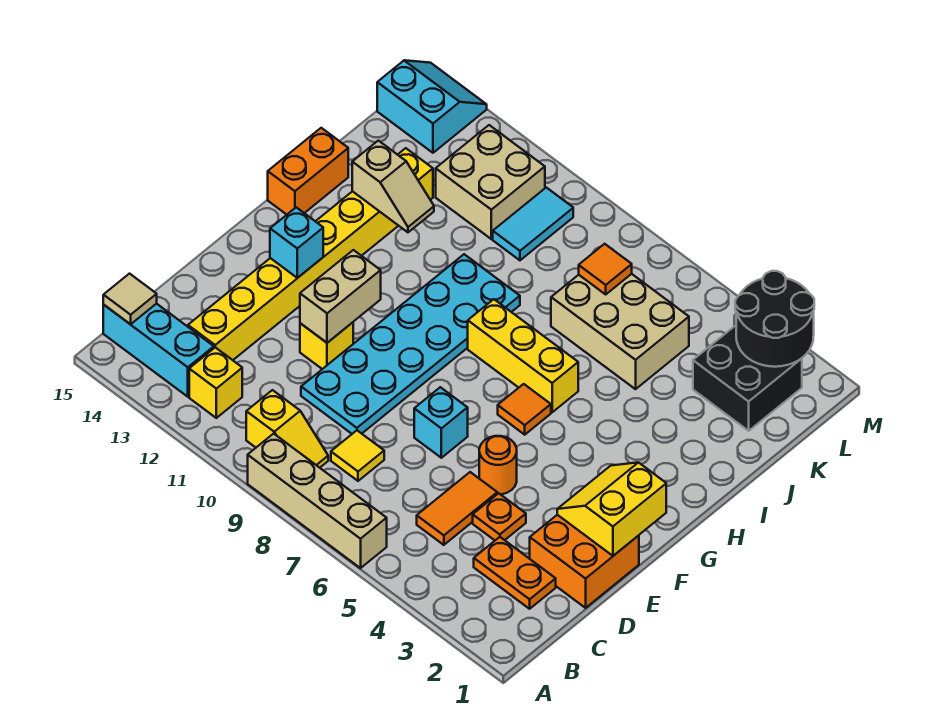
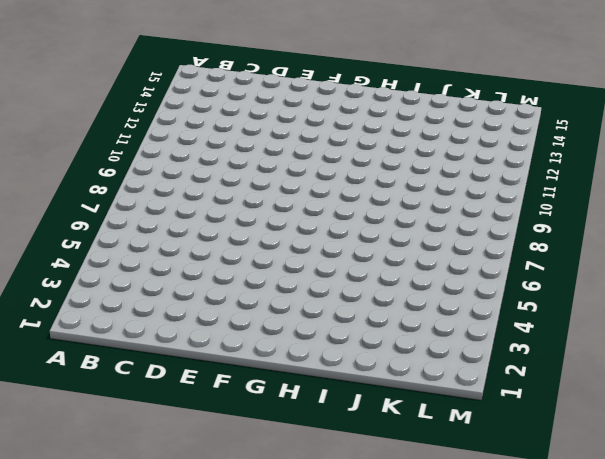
none -> tan brick A6:A9 level 1
none -> yellow slope B9:B10 level 1 top 10
none -> yellow brick B12 level 1

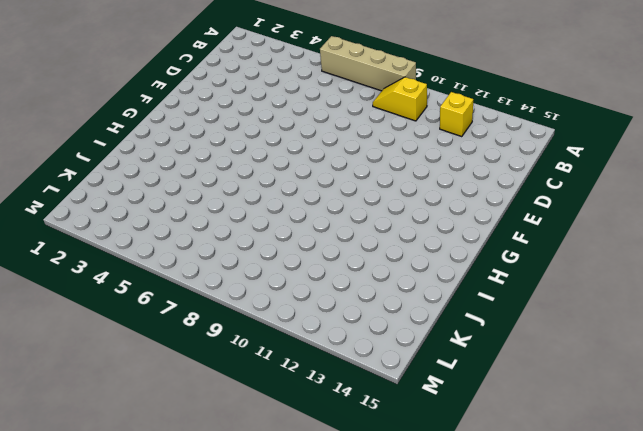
none -> cyan brick B13:B15 level 1
none -> orange plate C2:C3 level 1
none -> orange tile C5:D5 level 1

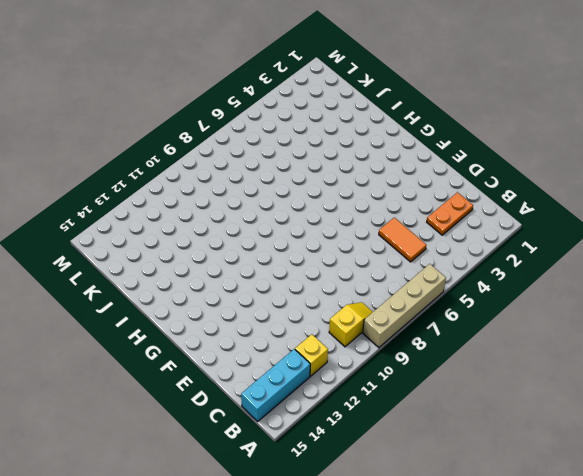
none -> yellow tile C8 level 1
none -> yellow brick C13:J13 level 1
none -> orange brick D1:E2 level 1

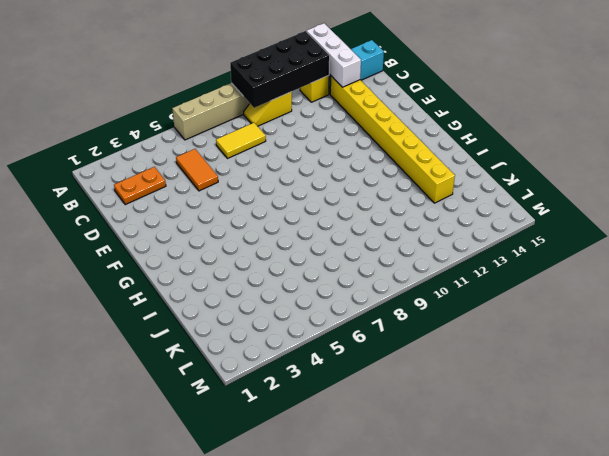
black brick A9:B12 level 2 -> none
white brick A13:C13 level 2 -> none
yellow tile C7:C8 level 1 -> yellow tile C8 level 1
none -> orange brick D1:E2 level 1
none -> orange plate D4 level 1
none -> cyan plate D9:I10 level 1

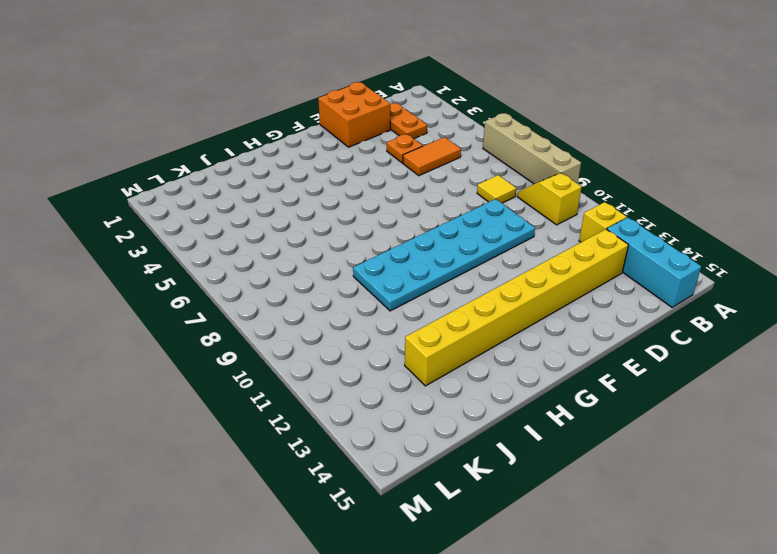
none -> orange round brick E5 level 1
none -> cyan brick E7 level 1
none -> yellow brick E11 level 1

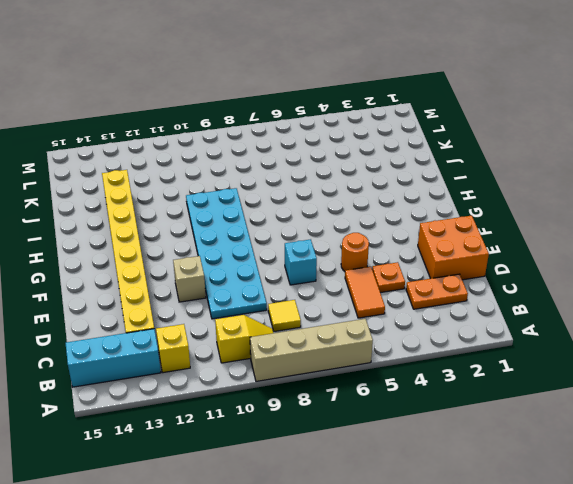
tan brick E11 level 1 -> yellow brick E11 level 1
none -> orange tile G6 level 1
none -> yellow brick H6:H8 level 1
none -> orange brick H15:I15 level 1

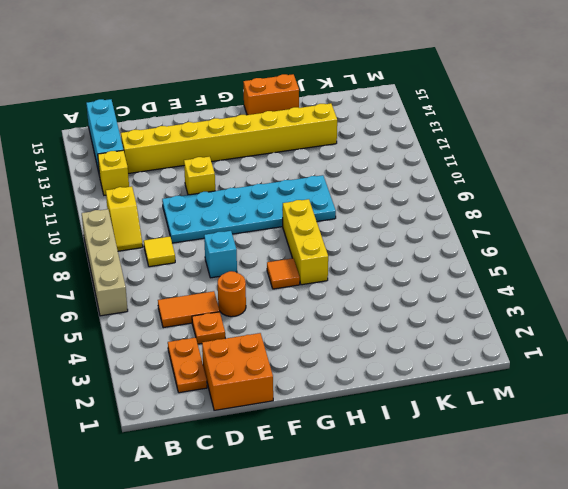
none -> tan brick J5:K7 level 1
none -> black brick K2:L3 level 1
none -> cyan tile K10:L10 level 1

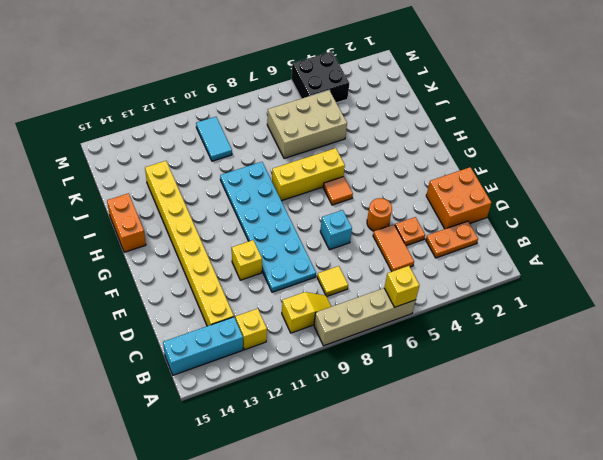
yellow brick A6 level 2 -> none
black brick L4:M5 level 1 -> black brick K2:L3 level 1
none -> tan brick K11:L12 level 1
none -> cyan slope L14:M15 level 1 top L
none -> tan tile B15 level 2

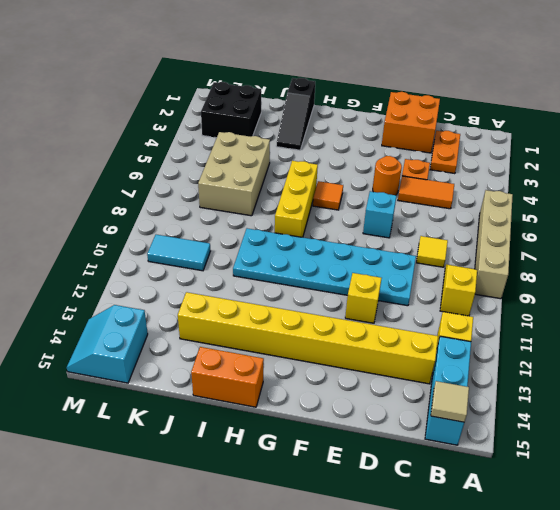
black slope I1:I3 level 1 top 1 -> none
none -> tan brick K11:L12 level 1
none -> yellow slope E1:F2 level 2 top 1
none -> tan brick E11:F11 level 2

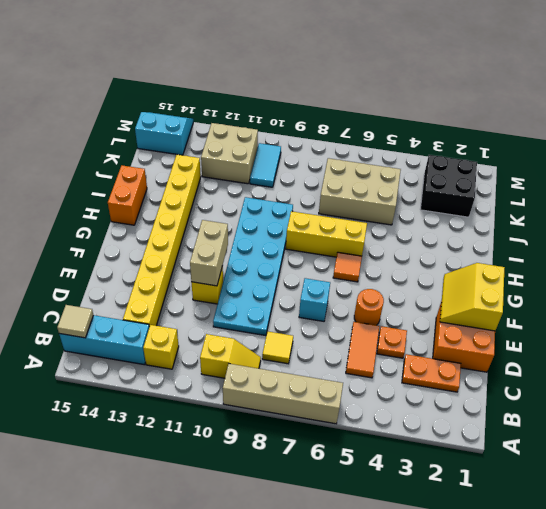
none -> cyan brick F13 level 2
none -> tan slope I12:I13 level 2 top 13
none -> orange tile K7 level 2

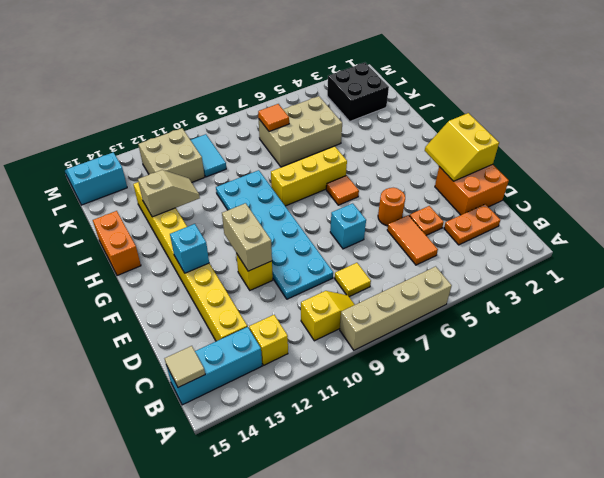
none -> black round brick L2:M3 level 2

